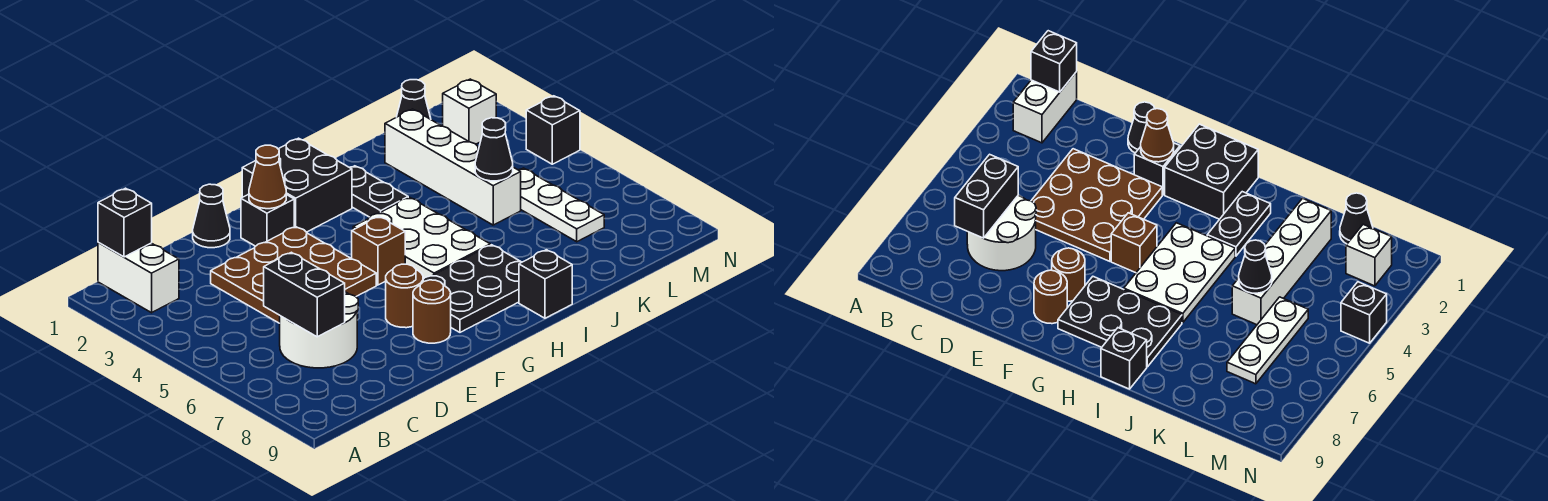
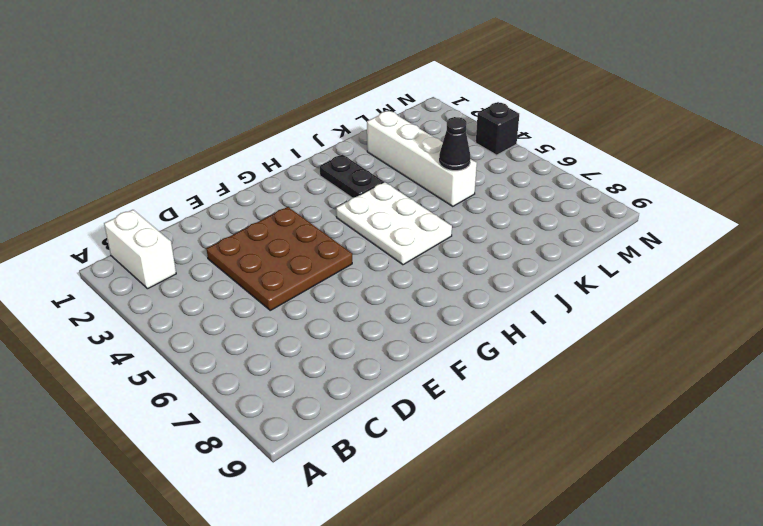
none -> white round brick C6:D7 level 1
none -> black cone E1 level 1
none -> black brick F2 level 1

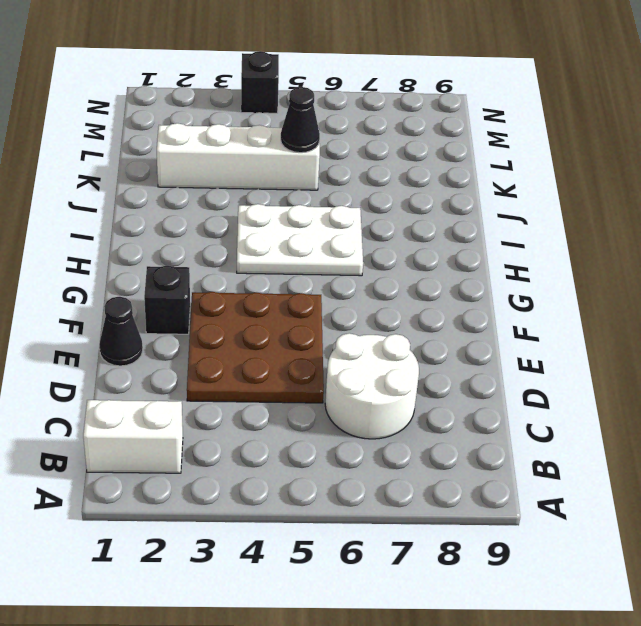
none -> brown round brick F7 level 1
none -> brown round brick F8 level 1
none -> black brick G1:H2 level 1

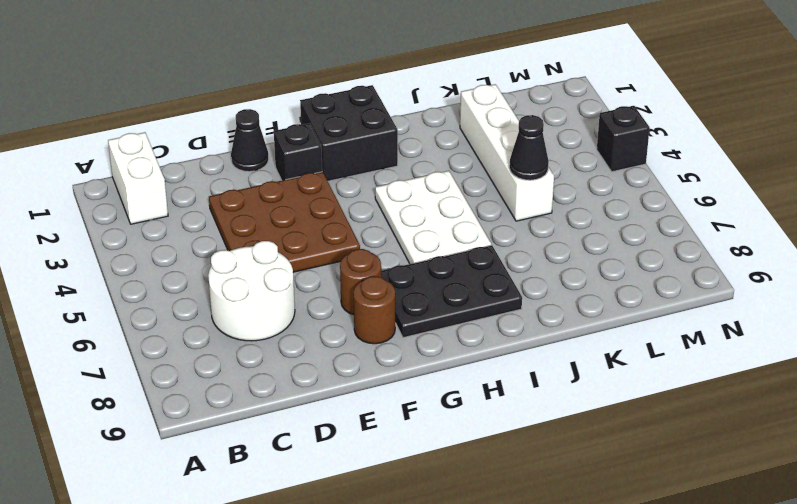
none -> brown brick G5 level 1
none -> black plate I2:I3 level 1
none -> black brick I9 level 1

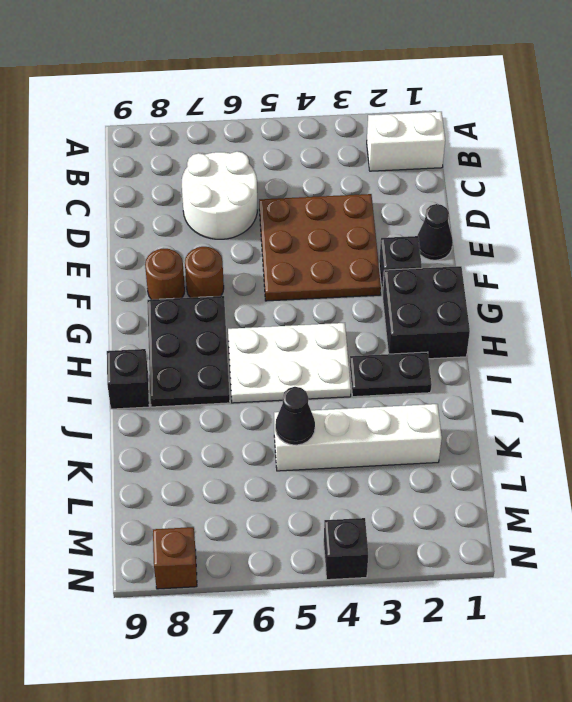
brown brick N8 level 1 -> brown brick G5 level 1
none -> black cone L1 level 1
none -> white plate L5:L7 level 1
none -> white brick M2 level 1

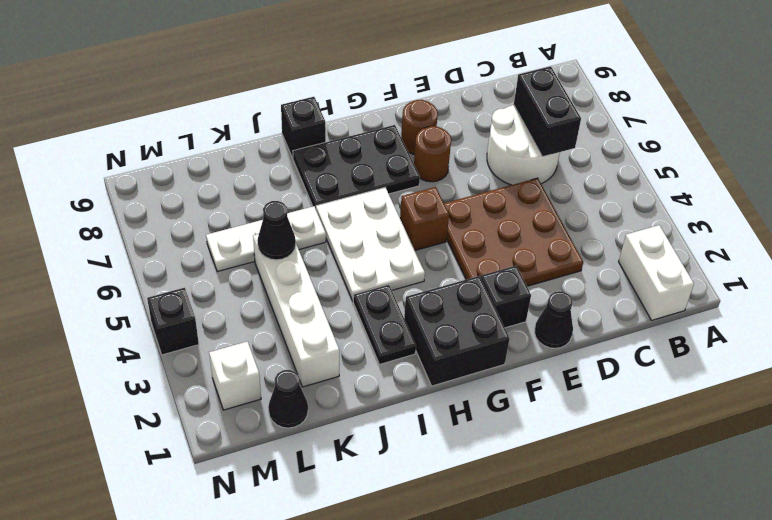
white plate J6:L6 level 1 -> white plate L5:L7 level 1
none -> black brick B1 level 2
none -> brown cone F2 level 2

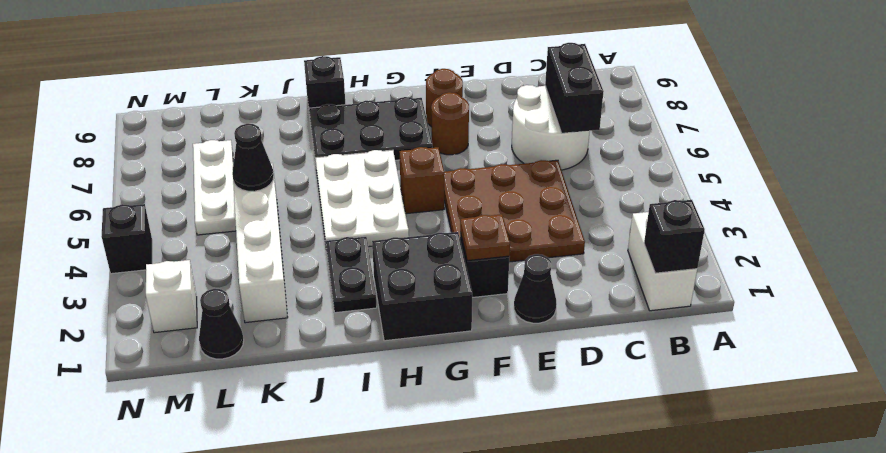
brown plate F2 level 2 -> brown cone F2 level 2

